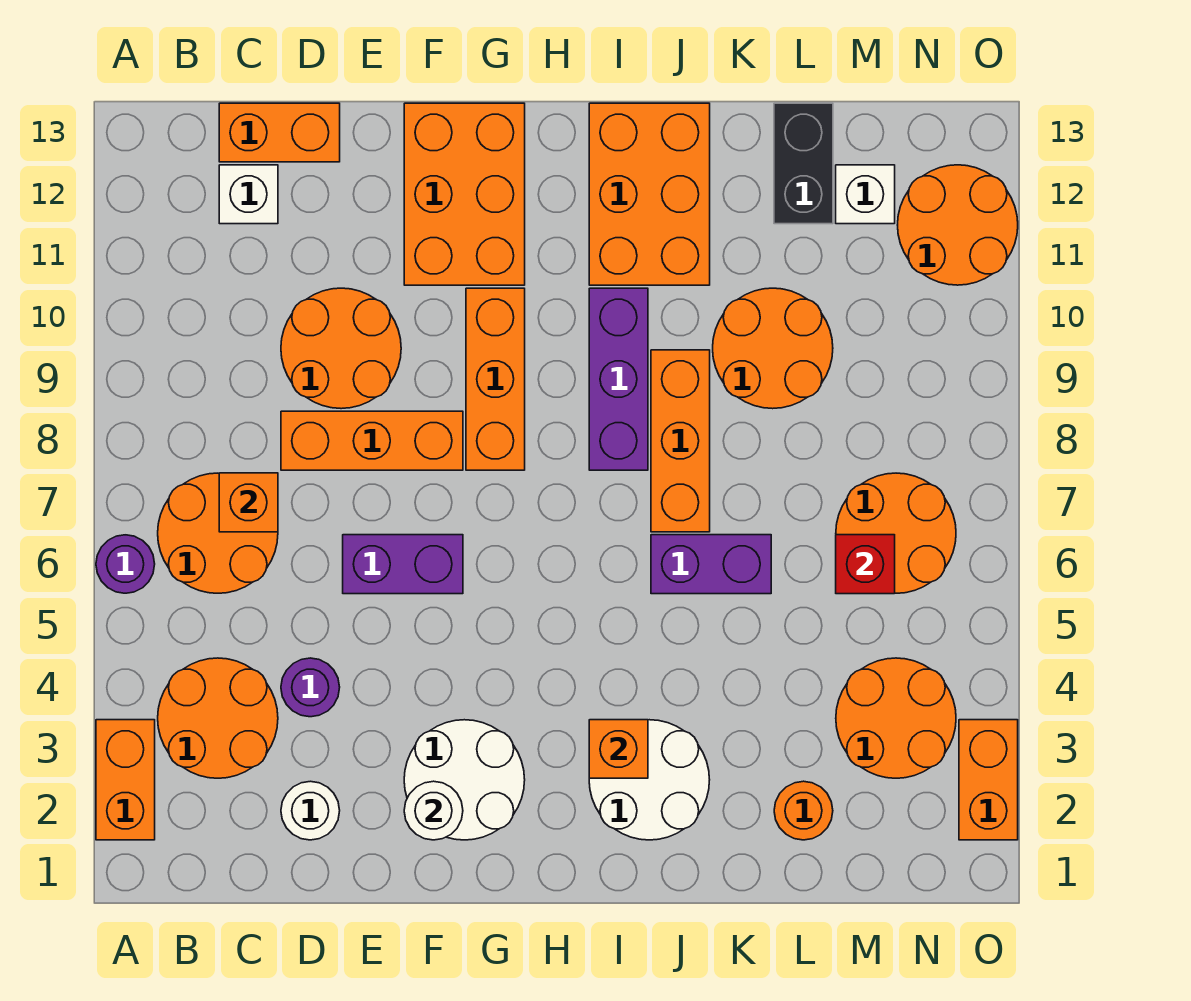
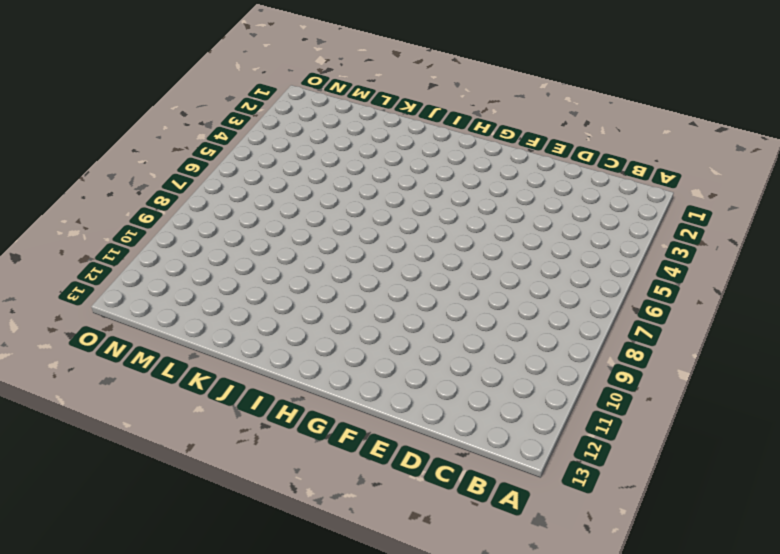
none -> orange brick A2:A3 level 1
none -> purple round brick A6 level 1
none -> orange round brick B3:C4 level 1
none -> orange round brick B6:C7 level 1

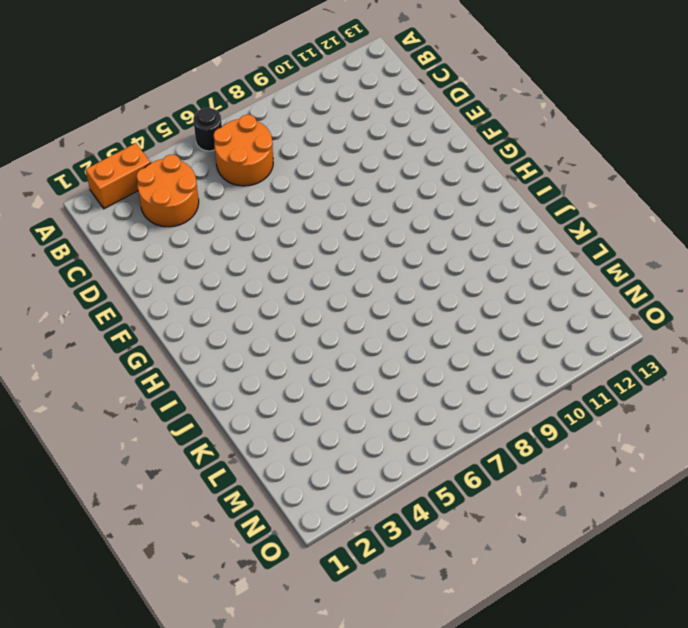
black round brick A6 level 1 -> purple round brick A6 level 1
none -> white brick C12 level 1
none -> orange brick C13:D13 level 1
none -> white round brick D2 level 1
none -> purple round brick D4 level 1

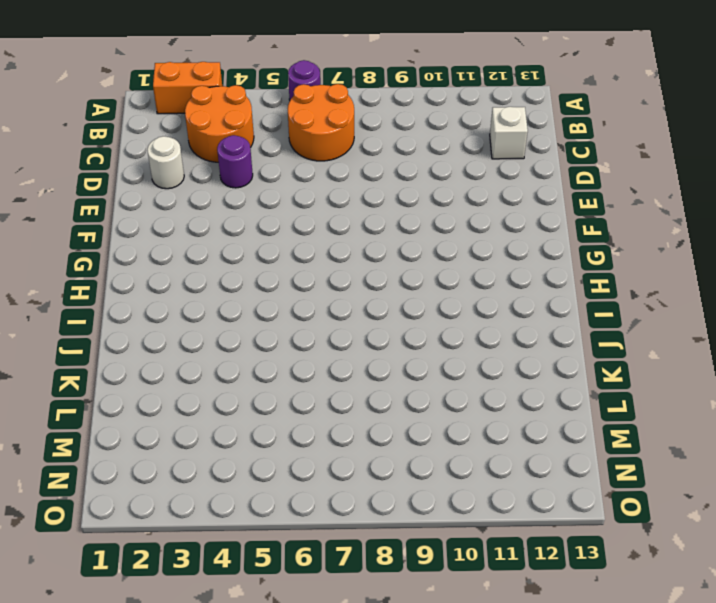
none -> orange brick C13:D13 level 1
none -> orange brick D8:F8 level 1
none -> orange round brick D9:E10 level 1
none -> purple brick E6:F6 level 1

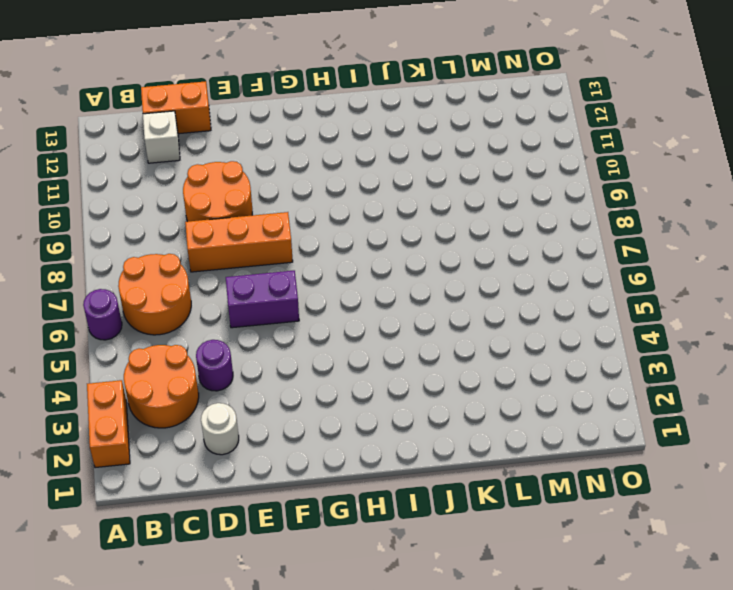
none -> white round brick F2:G3 level 1
none -> orange brick F11:G13 level 1
none -> orange brick G8:G10 level 1
none -> white round brick I2:J3 level 1

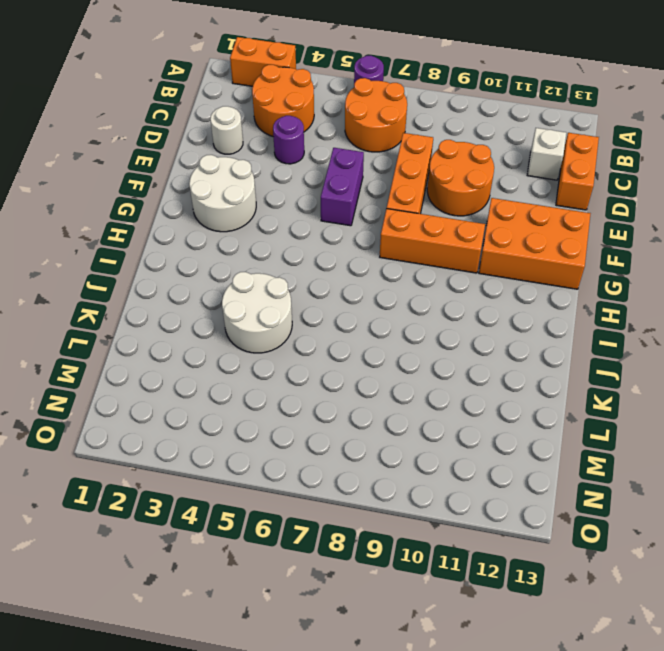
white round brick J4:K5 level 1 -> white round brick I2:J3 level 1
none -> purple brick I8:I10 level 1
none -> orange brick I11:J13 level 1
none -> purple brick J6:K6 level 1
none -> orange brick J7:J9 level 1

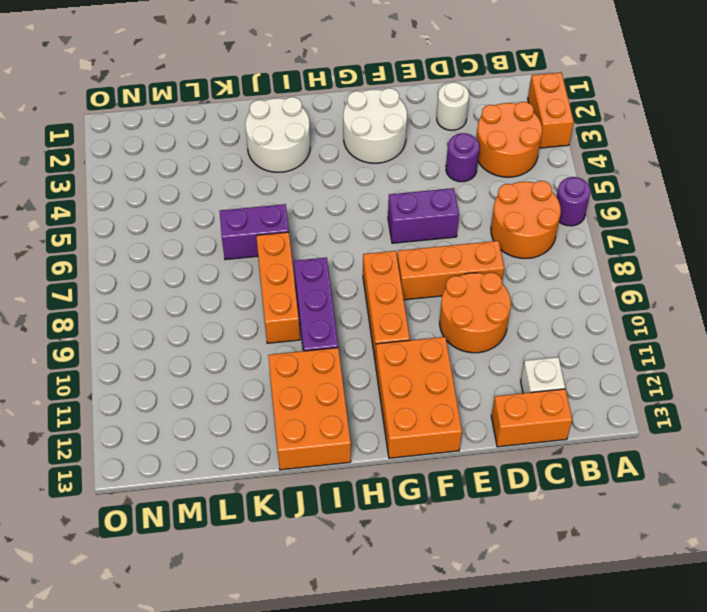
none -> orange round brick K9:L10 level 1
none -> orange round brick L2 level 1
none -> black brick L12:L13 level 1
none -> orange round brick M3:N4 level 1

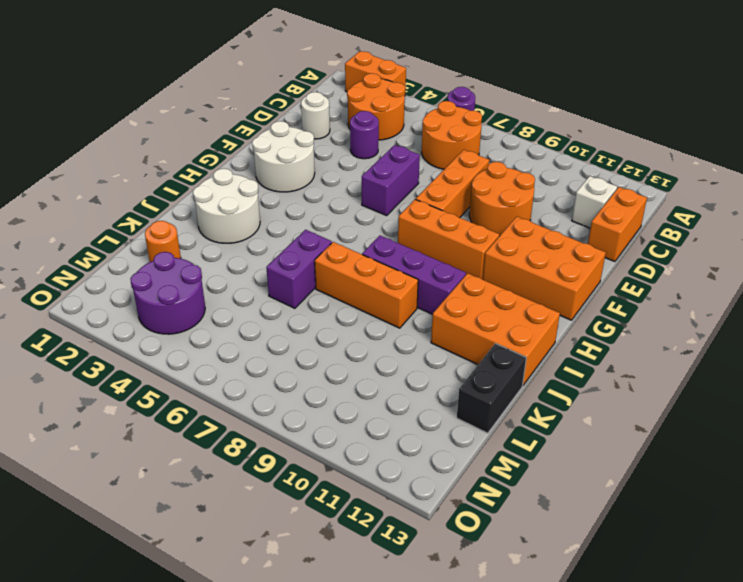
black brick K13:L13 level 1 -> black brick L12:L13 level 1
purple round brick M3:N4 level 1 -> orange round brick M3:N4 level 1
none -> orange round brick K9:L10 level 1
none -> orange round brick M6:N7 level 1
none -> white brick M12 level 1
none -> orange round brick N11:O12 level 1

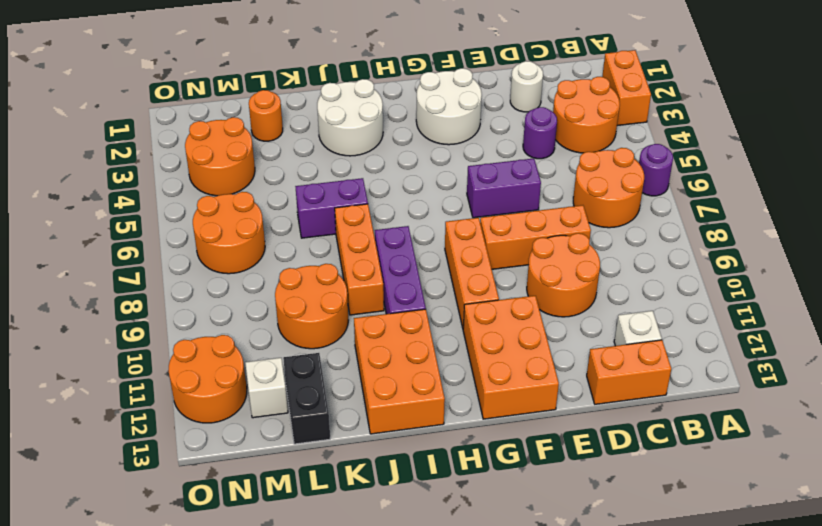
none -> orange brick O2:O3 level 1
none -> orange brick C7 level 2
none -> white round brick F2 level 2
none -> orange brick I3 level 2

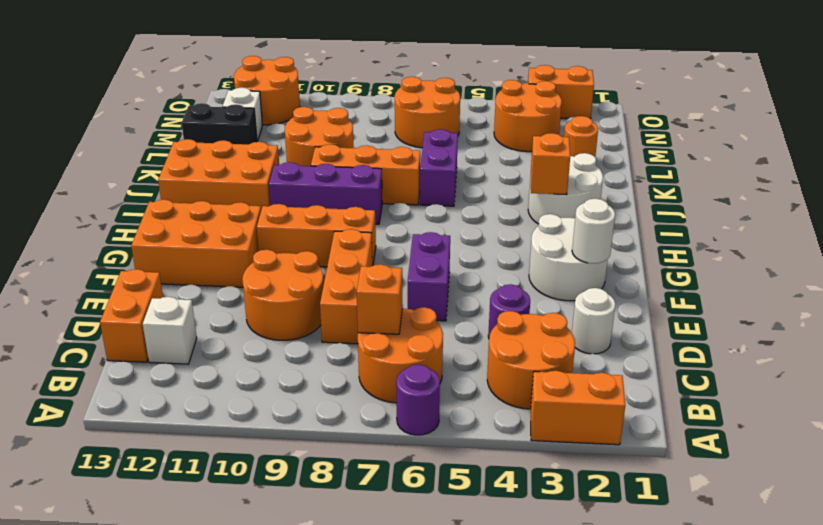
none -> red brick M6 level 2

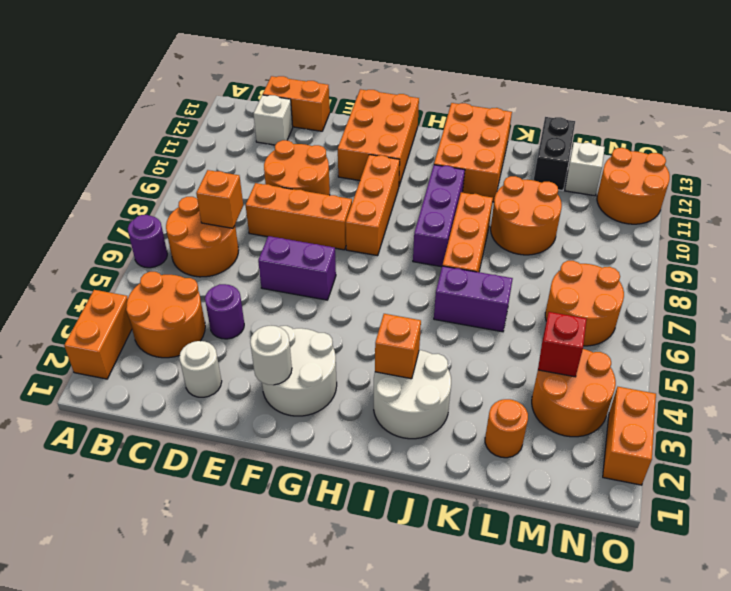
red brick M4 level 2 -> red brick M6 level 2

